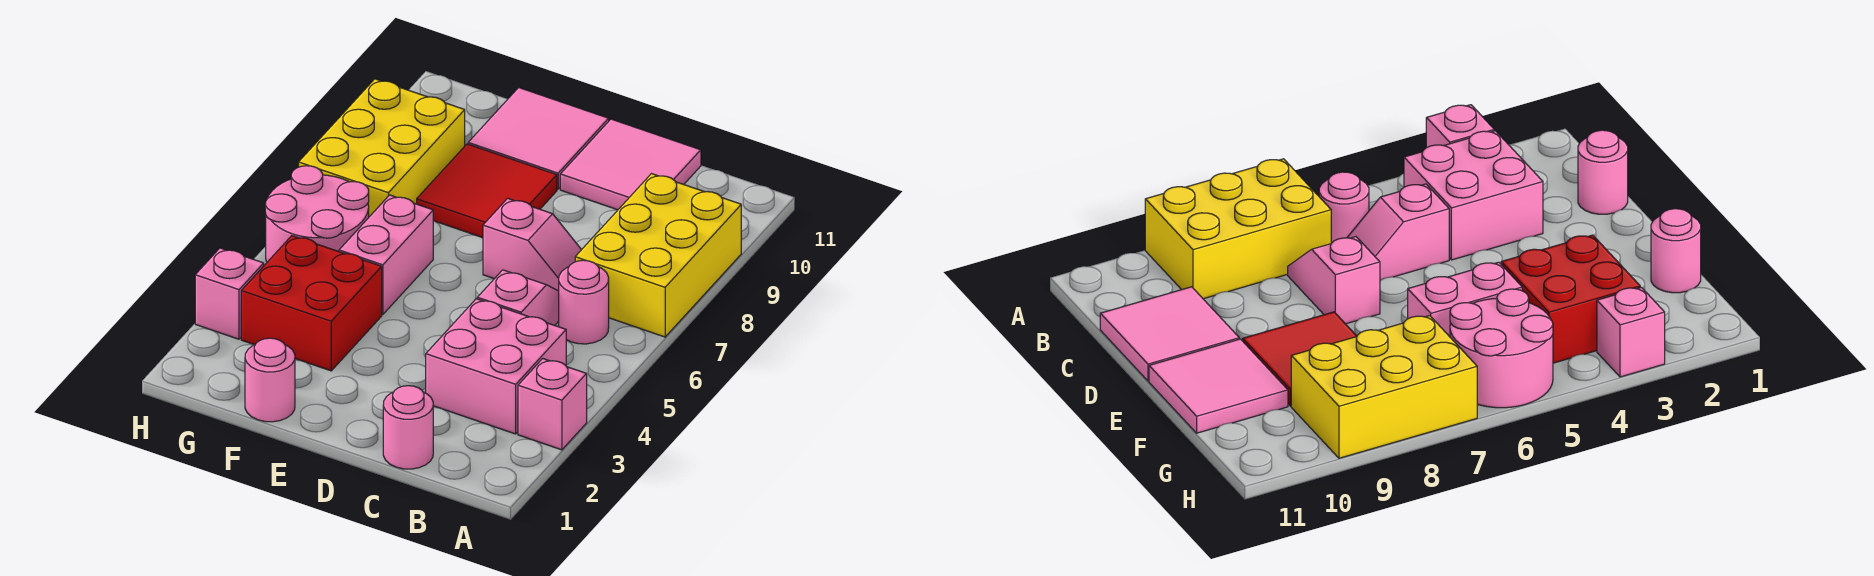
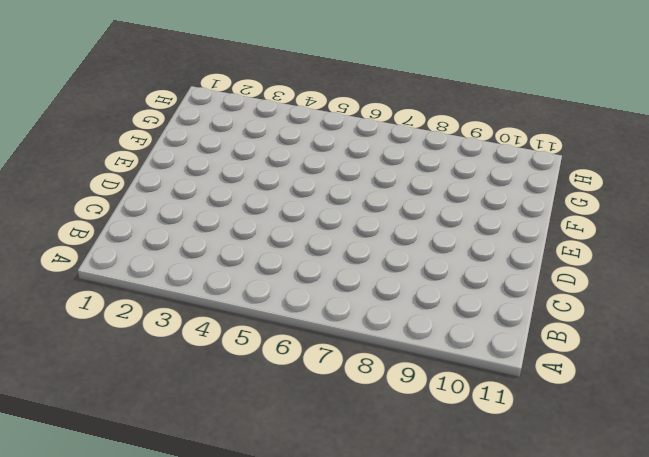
none -> pink brick A3 level 1
none -> yellow brick A7:B9 level 1
none -> pink brick B3:C4 level 1

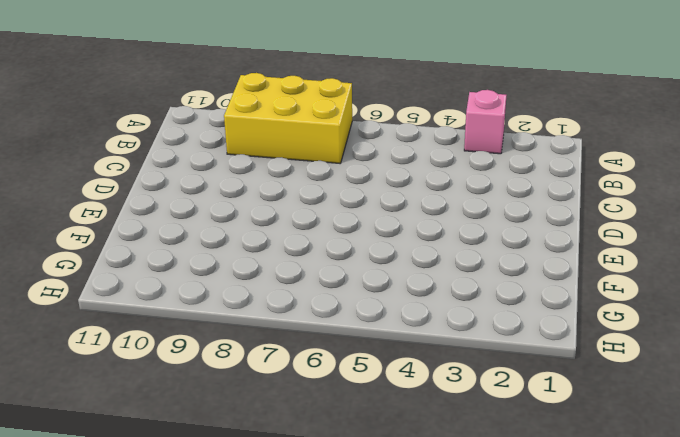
none -> pink brick B3:C4 level 1
none -> pink round brick B6 level 1
none -> pink round brick C1 level 1

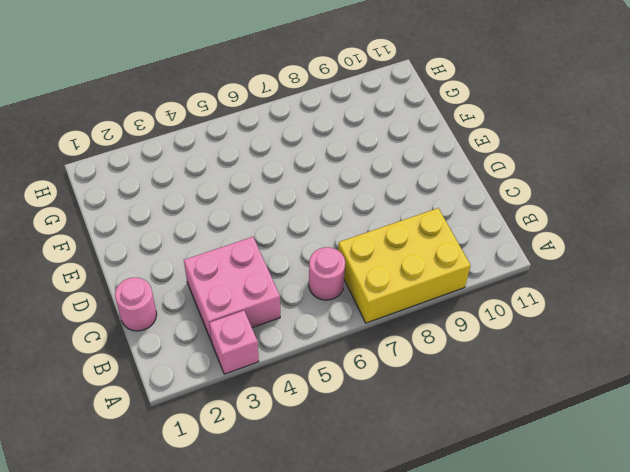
none -> pink slope C5:C6 level 1 top 5
none -> pink slope C7:D7 level 1 top D
none -> pink tile C10:D11 level 1

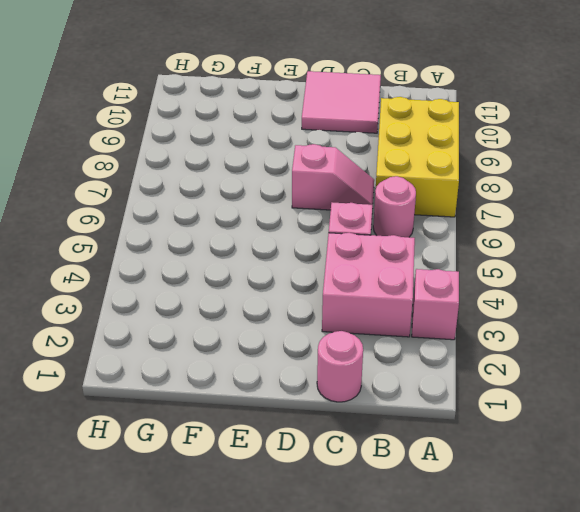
none -> red tile E8:F9 level 1
none -> pink tile E10:F11 level 1
none -> pink round brick F1 level 1

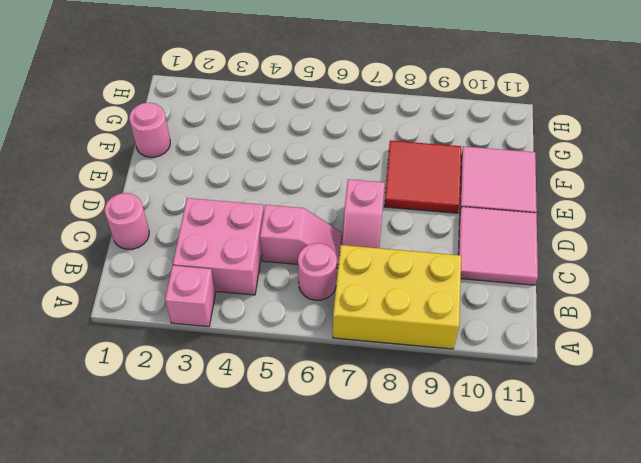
none -> red brick F3:G4 level 1
none -> pink brick F5:F6 level 1
none -> pink round brick G5:H6 level 1

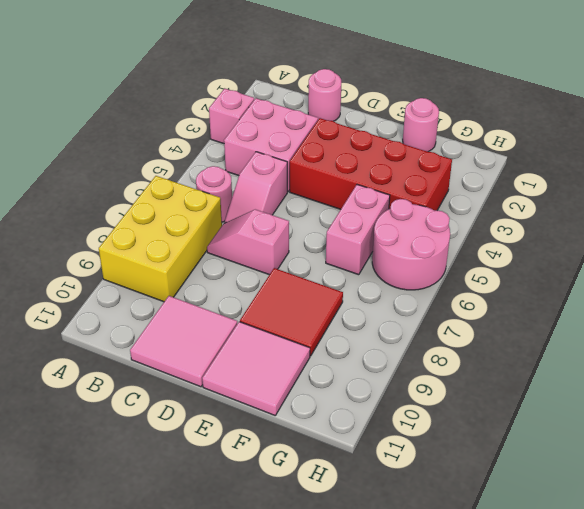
red brick D3:G4 level 1 -> red brick F3:G4 level 1
none -> yellow brick G7:H9 level 1
none -> pink brick H3 level 1

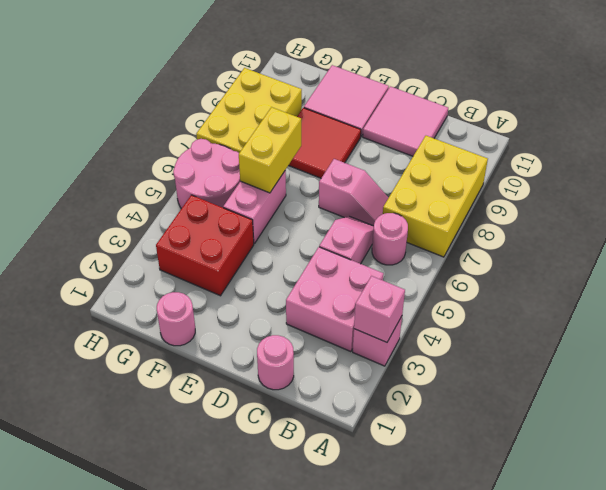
pink brick A3 level 2 -> pink brick H3 level 1
yellow brick F6:F7 level 2 -> none

